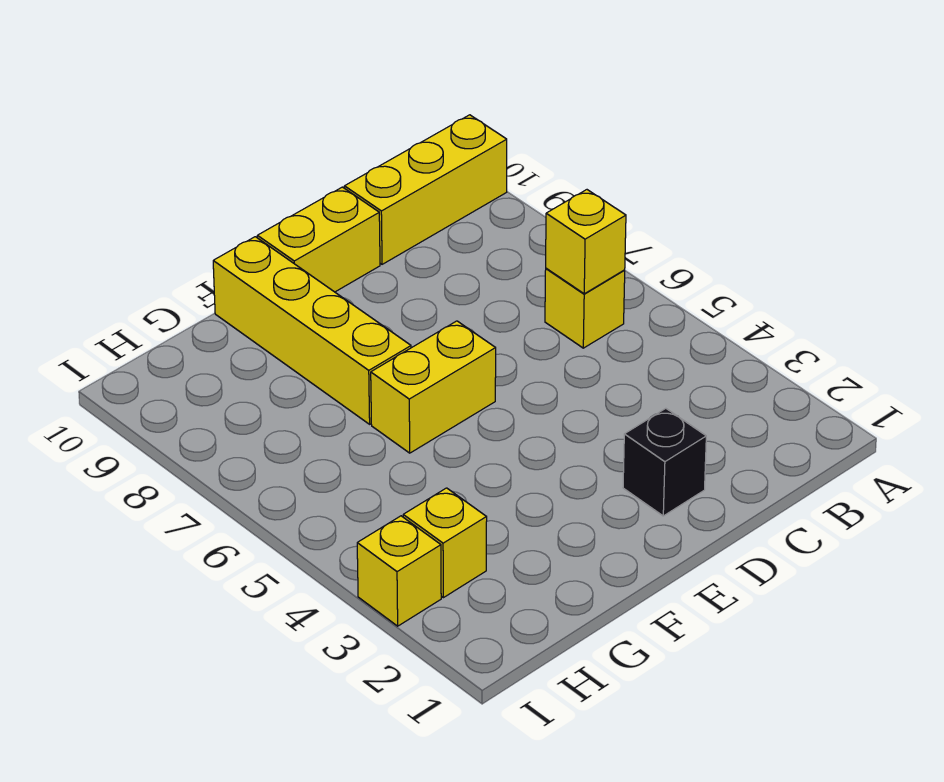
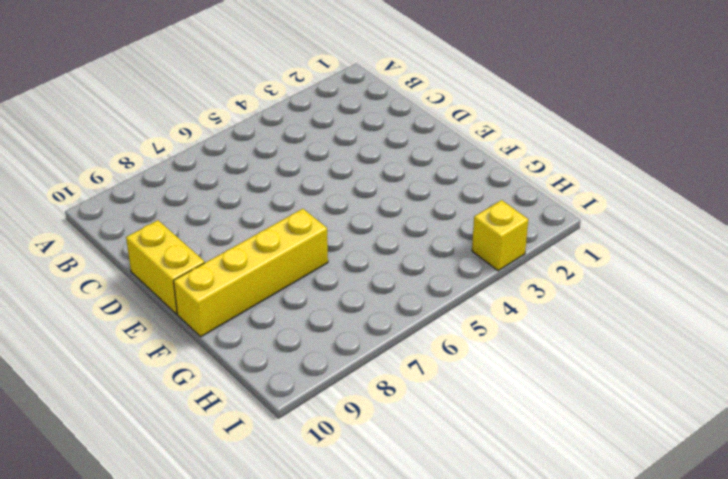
none -> yellow brick A10:C10 level 1
none -> yellow brick B6 level 1

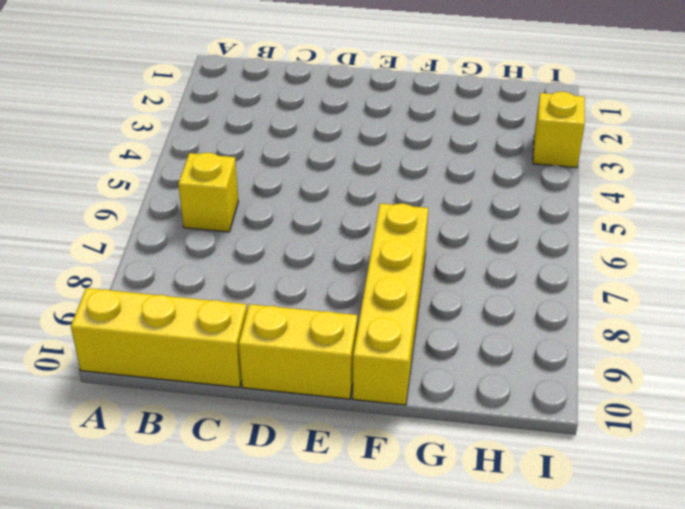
none -> black brick D2 level 1
none -> yellow brick E6:F6 level 1

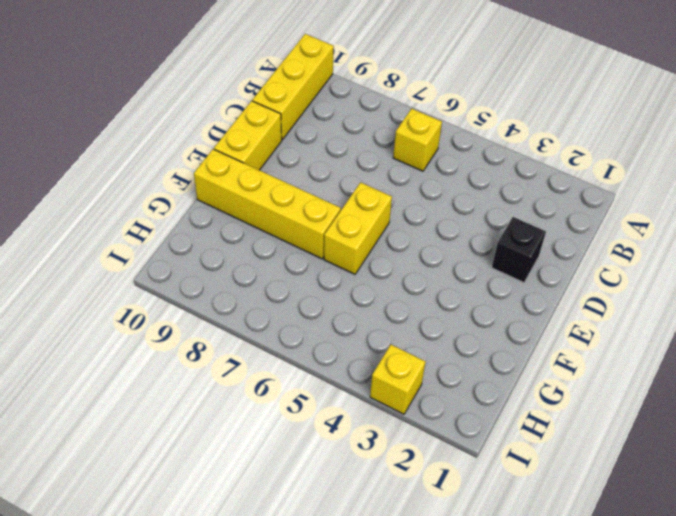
none -> yellow brick H3 level 1
none -> yellow brick B6 level 2

